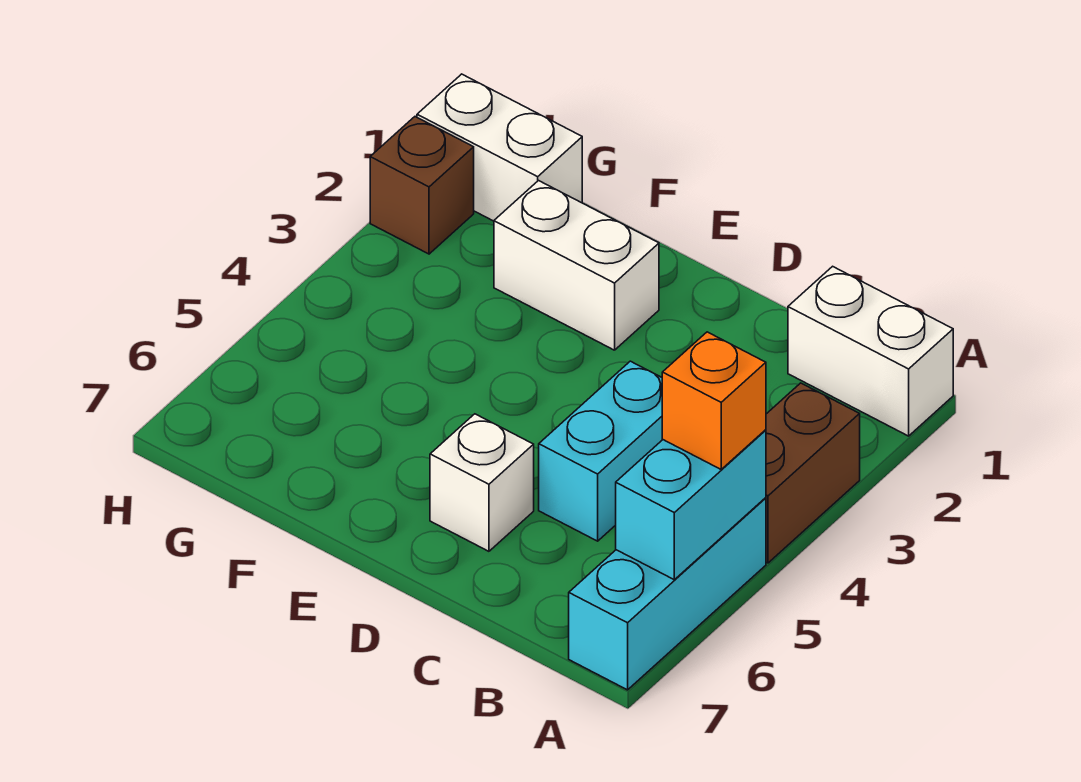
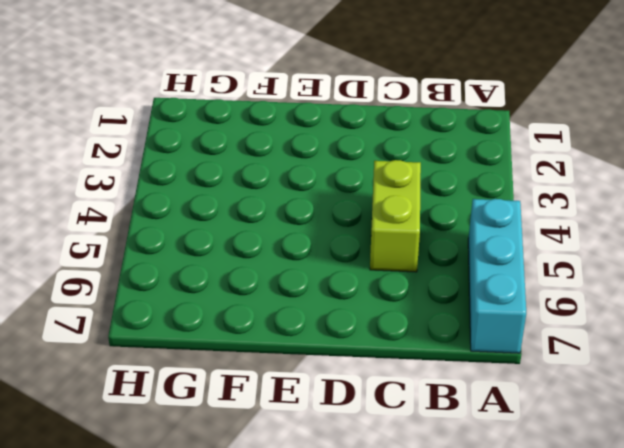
lime brick C4:C5 level 1 -> cyan brick C4:C5 level 1
none -> white brick A1:B1 level 1
none -> brown brick A3:A4 level 1

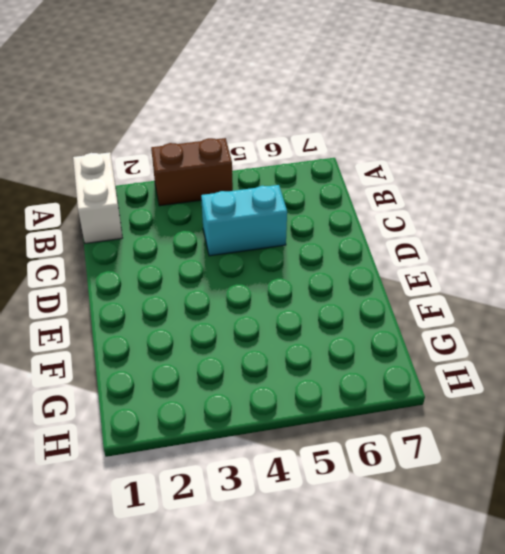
none -> cyan brick A5:A7 level 1
none -> white brick D6 level 1

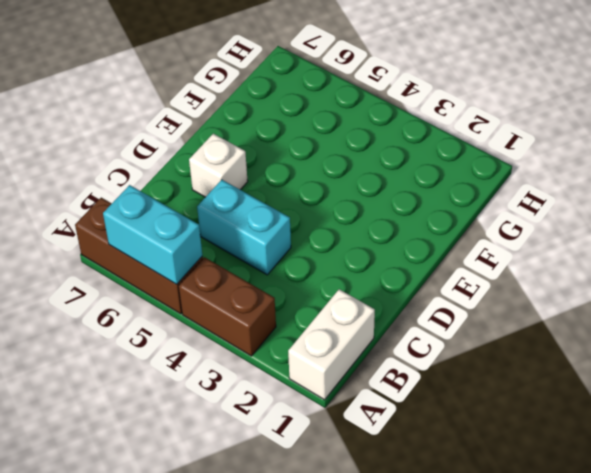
brown brick A5:A7 level 1 -> cyan brick A5:A7 level 1
none -> white brick E2:F2 level 1
none -> white brick G1:H1 level 1

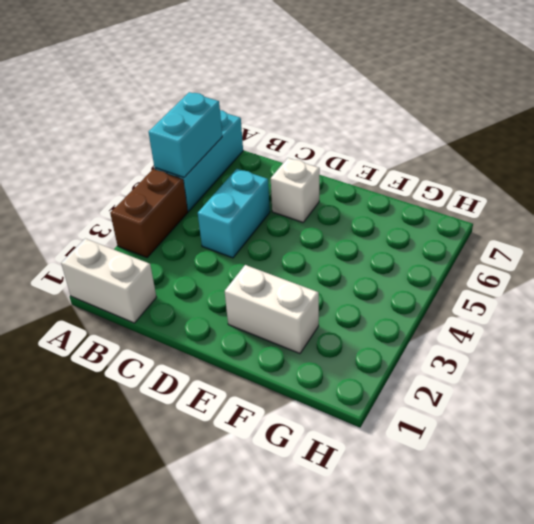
none -> white brick G1:H1 level 1
none -> brown brick H2 level 1

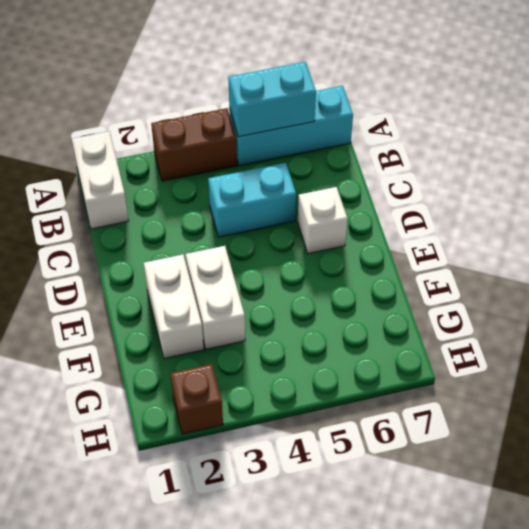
white brick E3:F3 level 1 -> white brick G1:H1 level 1
none -> orange brick A5 level 3

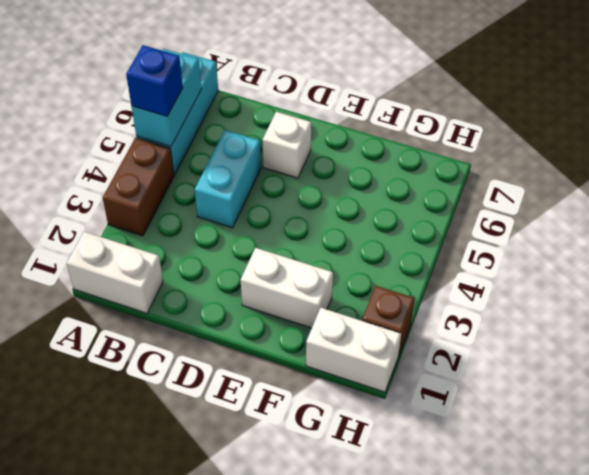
blue brick A5 level 3 -> orange brick A5 level 3

